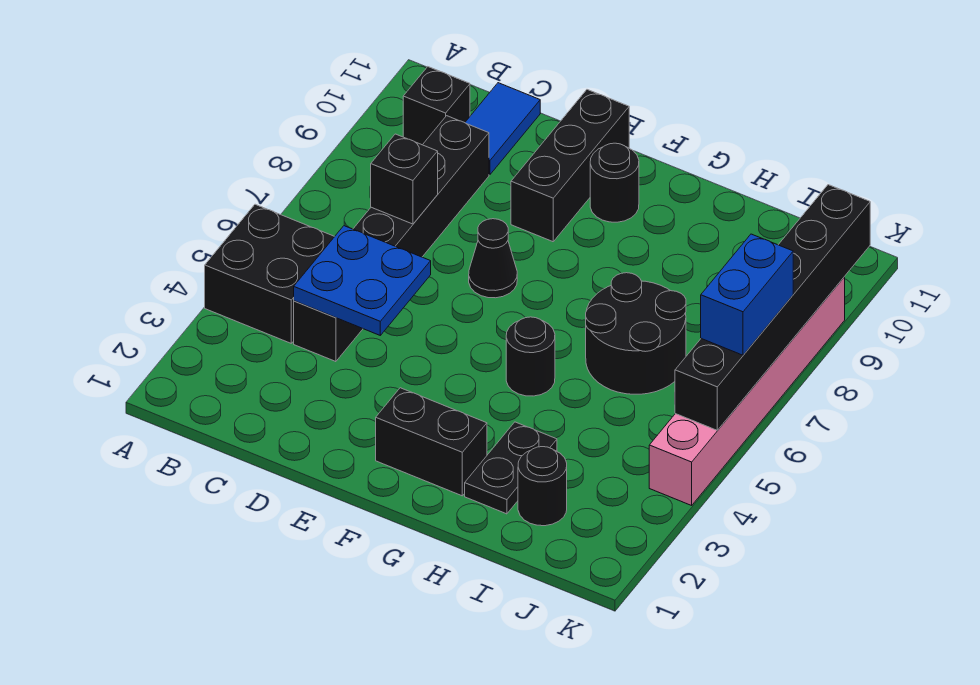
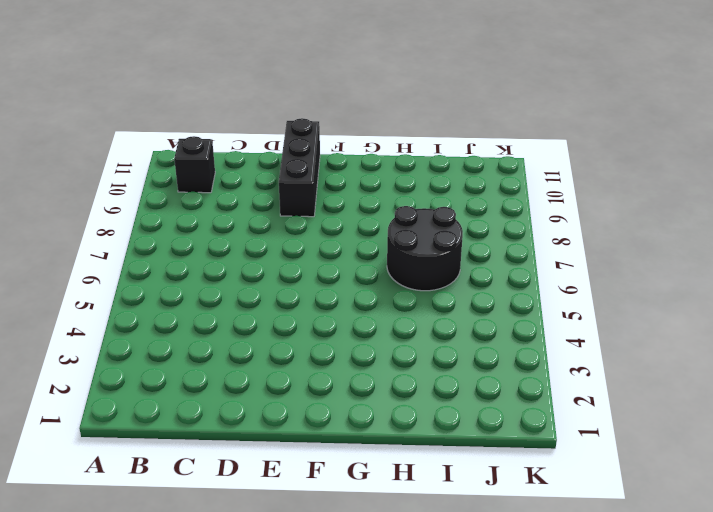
none -> black brick A4:B5 level 1
none -> black brick C4:C9 level 1
none -> blue tile C10:C11 level 1

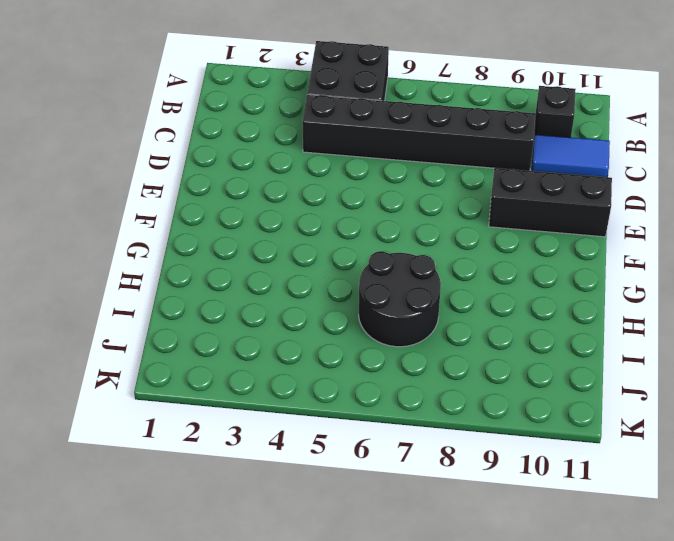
none -> black cone E7 level 1
none -> black brick F2:G2 level 1
none -> black round brick F10 level 1

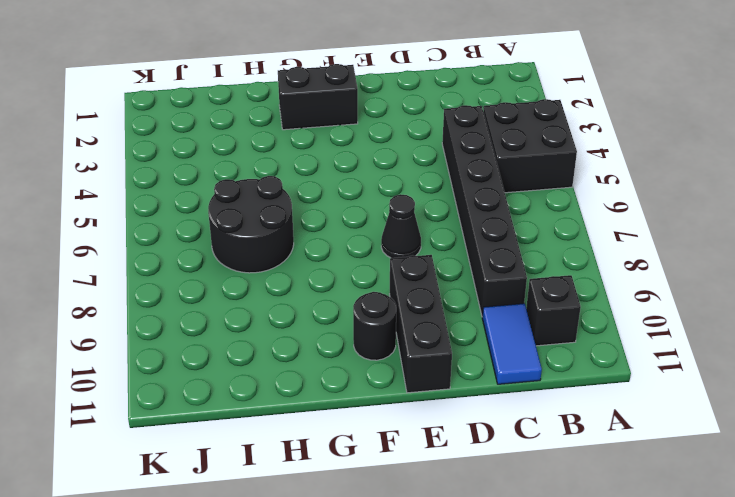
none -> black round brick G5 level 1
none -> black plate H2:H3 level 1
none -> black round brick I2 level 1

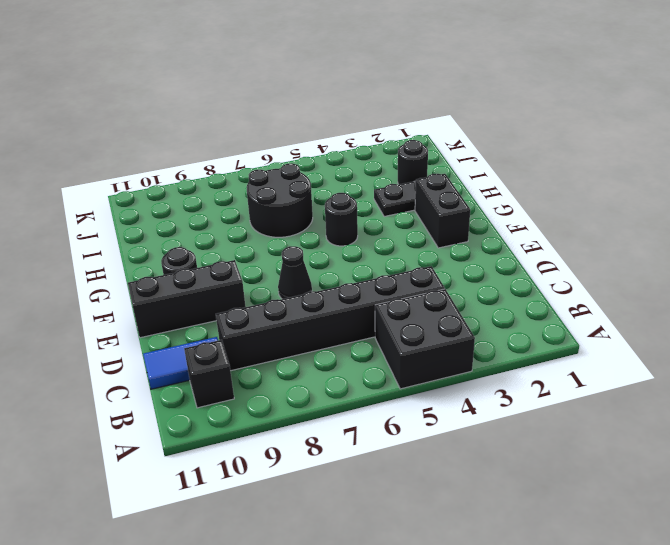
none -> pink brick K4:K9 level 1
none -> blue plate C4:D5 level 2
none -> black brick C7 level 2

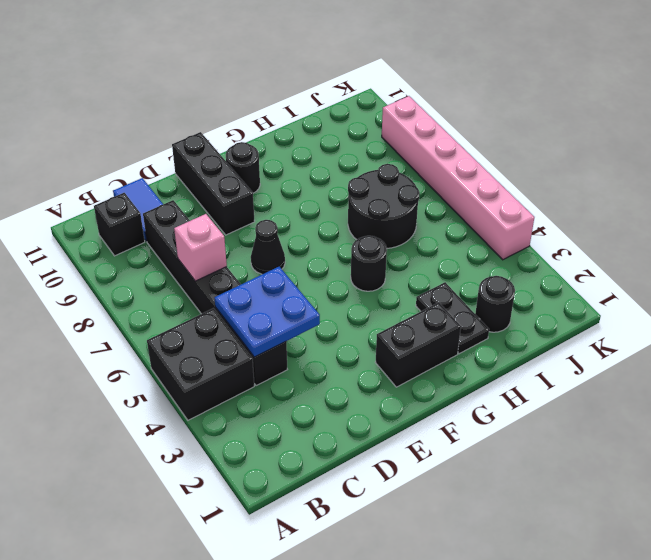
pink brick C7 level 2 -> black brick C7 level 2
none -> black brick K5:K10 level 2
none -> blue brick K6:K7 level 3

